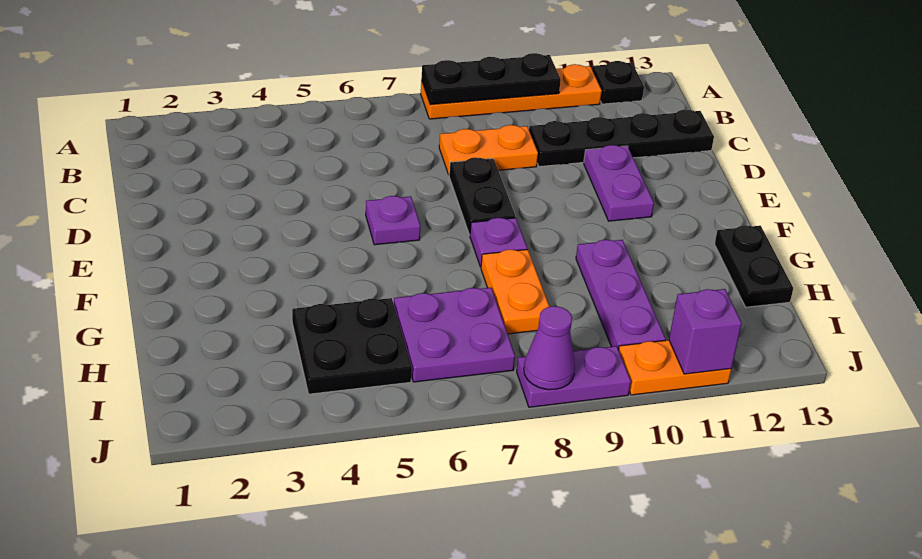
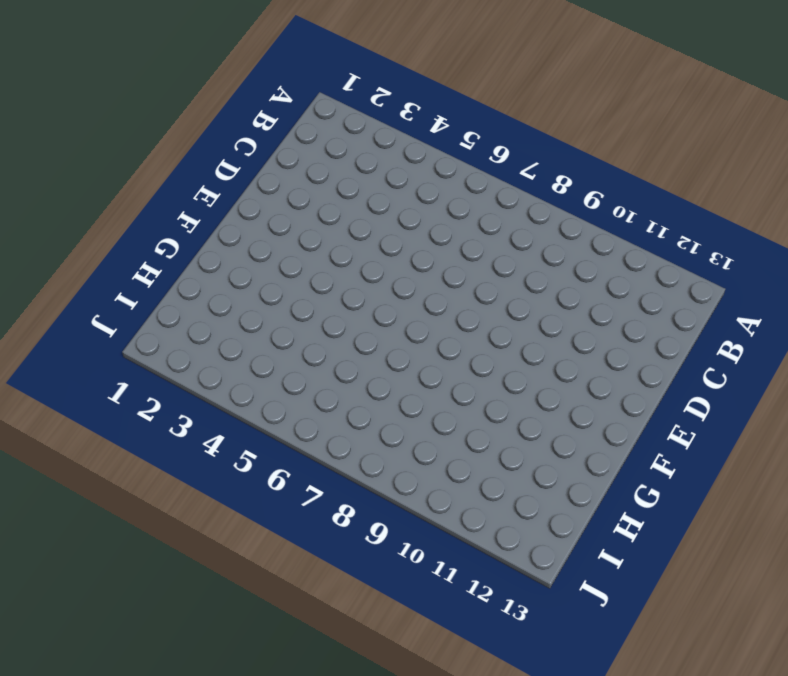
none -> orange plate A8:A11 level 1
none -> black plate A12 level 1
none -> orange plate C8:C9 level 1

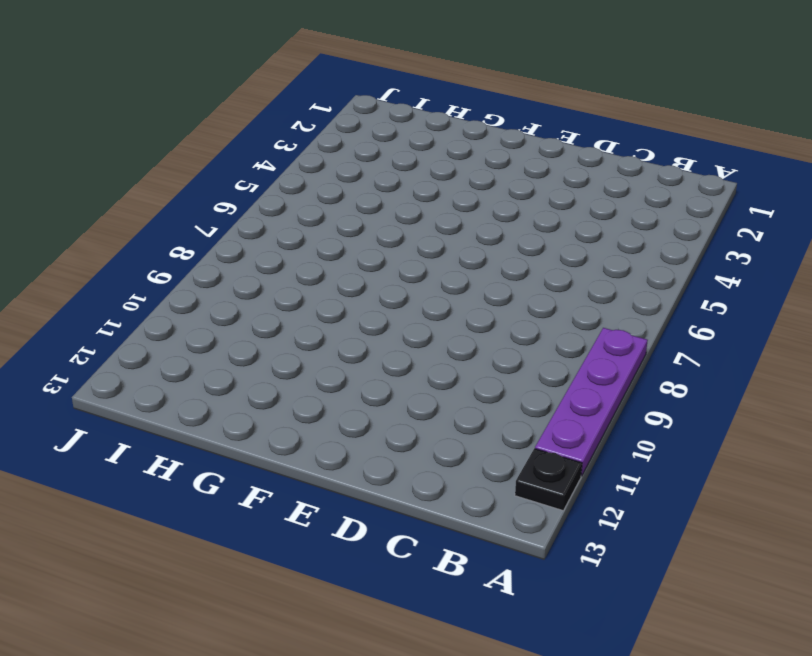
purple plate A8:A11 level 1 -> orange plate A8:A11 level 1
none -> orange plate C8:C9 level 1
none -> black plate C10:C13 level 1
none -> black plate D8:E8 level 1

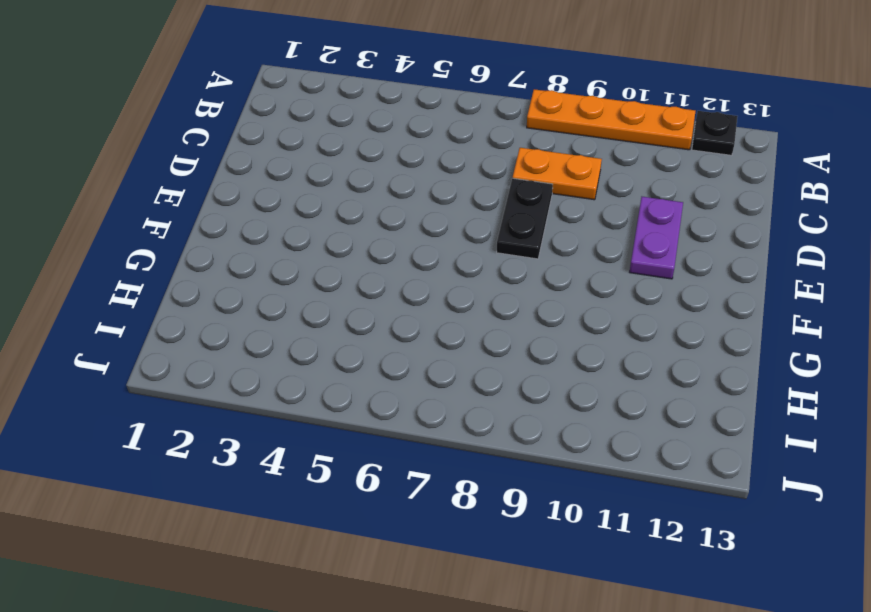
none -> black plate C10:C13 level 1
none -> purple plate E6 level 1
none -> purple plate F8 level 1

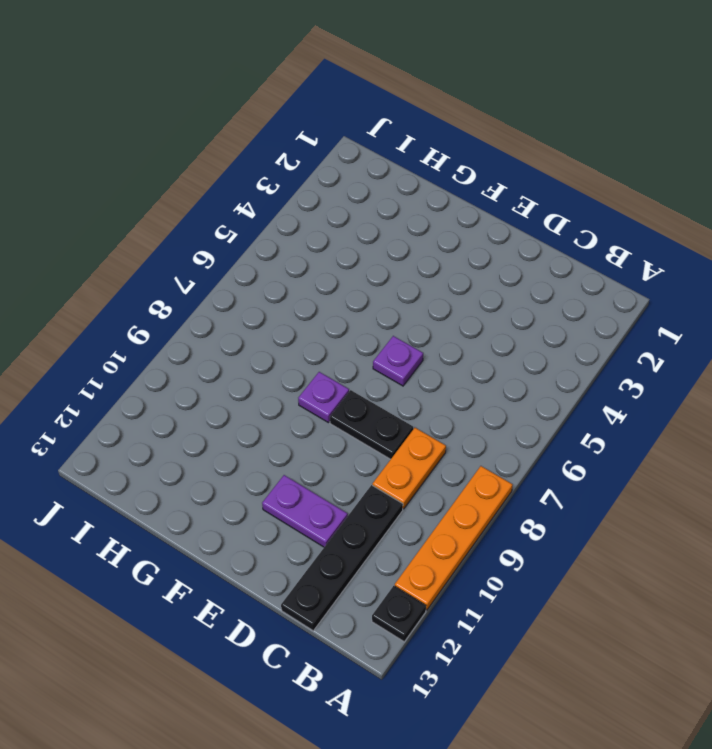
none -> orange plate G8:H8 level 1
none -> purple plate G10:I10 level 1
none -> black plate G13:H13 level 1

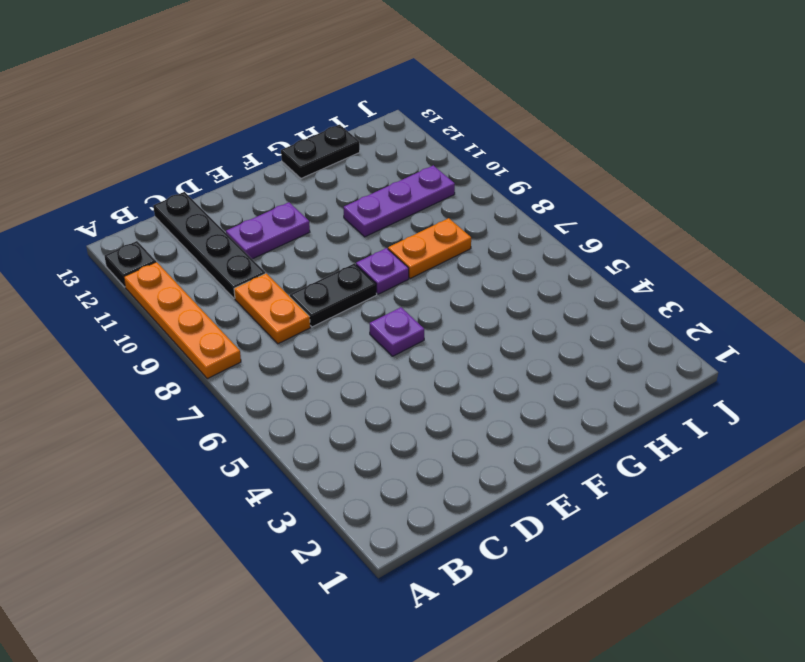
none -> black plate H4:I5 level 1
none -> purple plate H6:I7 level 1
none -> purple plate J8:J9 level 1

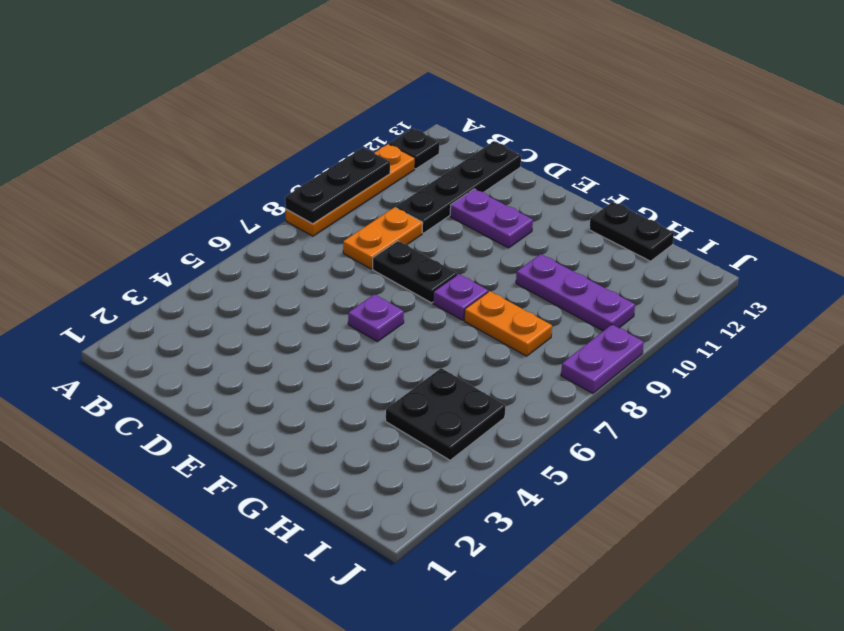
none -> purple plate H6:I7 level 1
none -> orange plate J10:J11 level 1
none -> purple cone J8 level 2

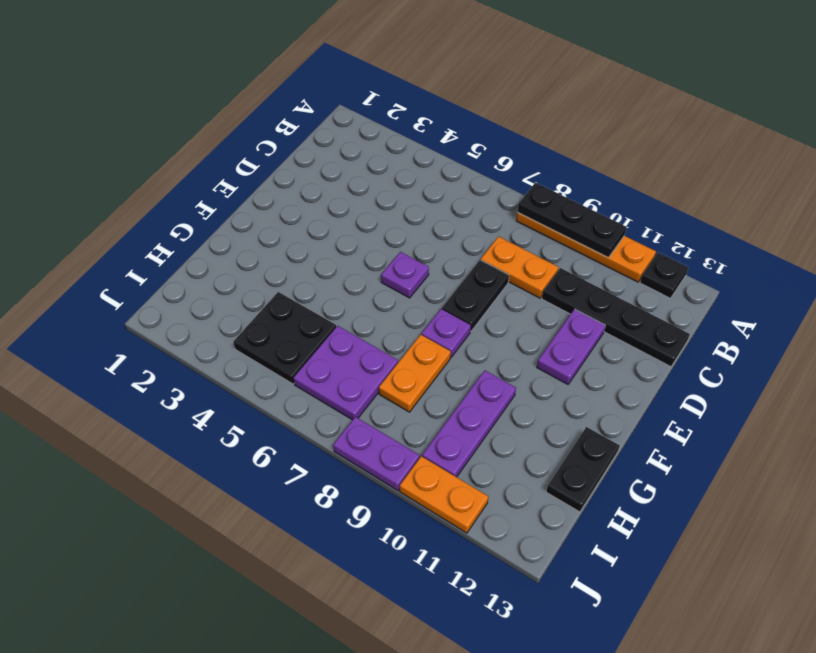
none -> purple cone J8 level 2
none -> purple brick J11 level 2

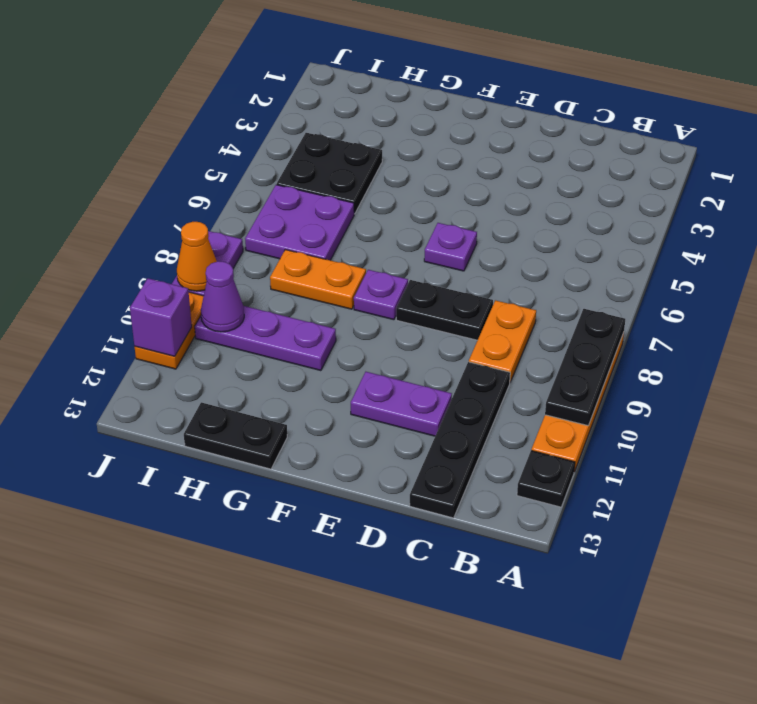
purple cone I10 level 2 -> purple cone J8 level 2
orange cone J9 level 2 -> none

